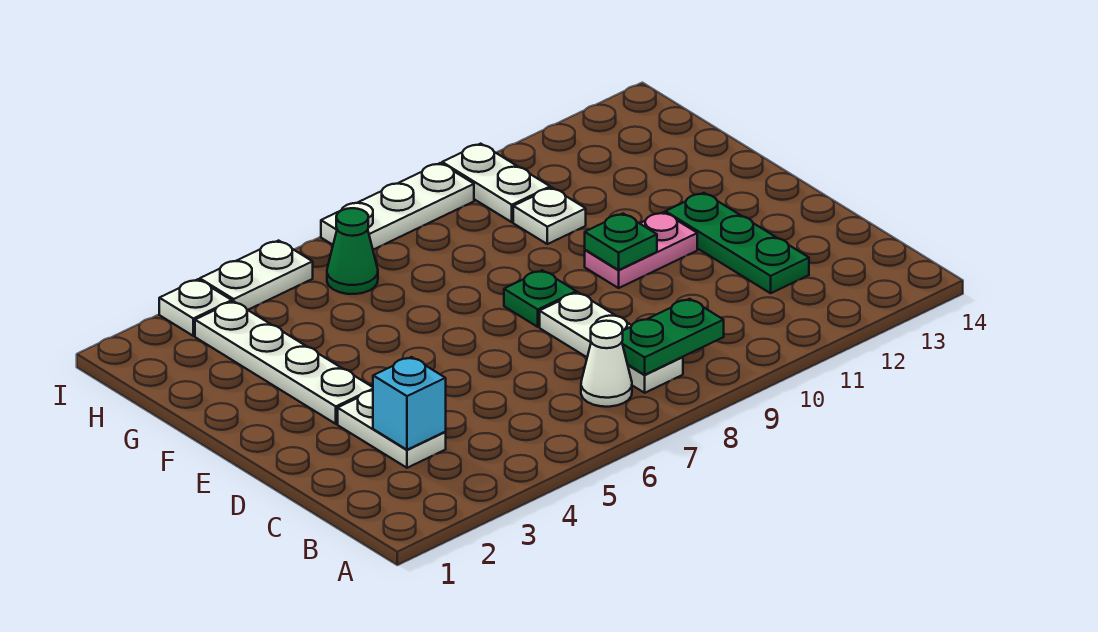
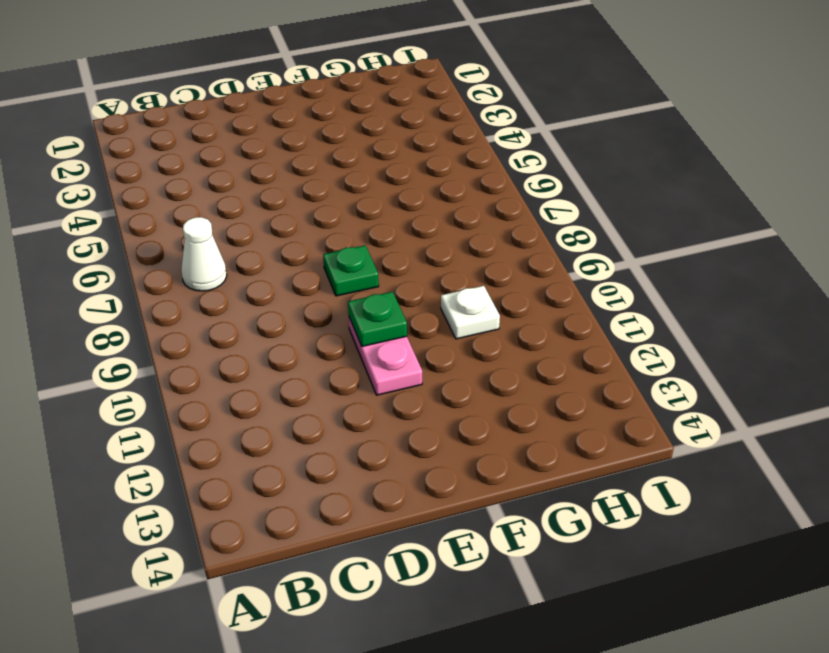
none -> white plate B8:D8 level 1
none -> white plate C3:D3 level 1
none -> green plate C12:E12 level 1

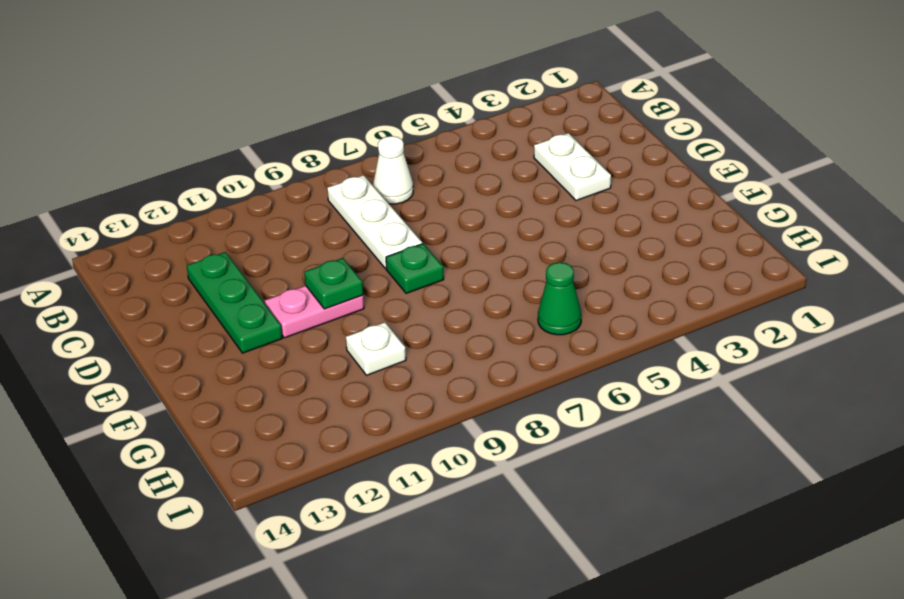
none -> white plate E3:H3 level 1
none -> white plate H10:I10 level 1
none -> white plate I3 level 1

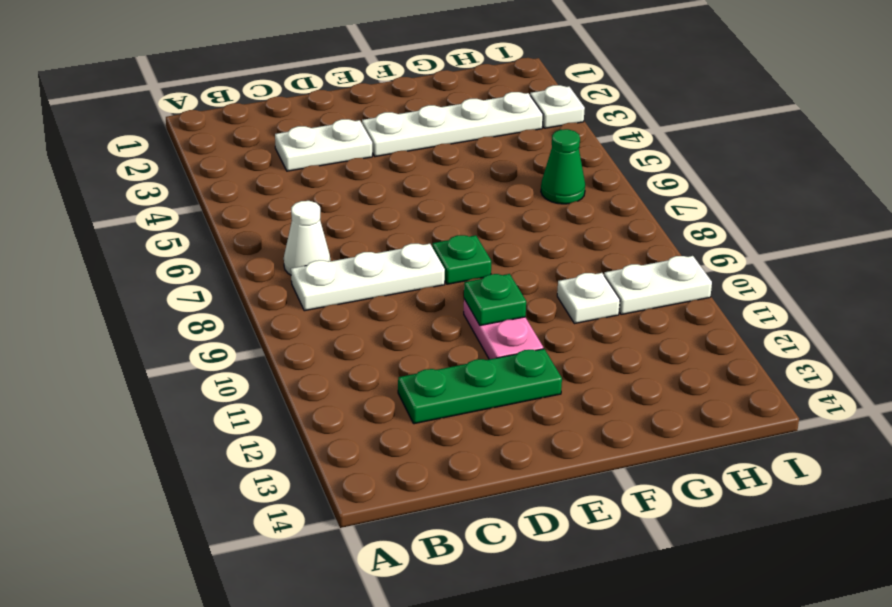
none -> white plate I4:I5 level 1
none -> white plate I7:I9 level 1
none -> green plate B8:B9 level 2

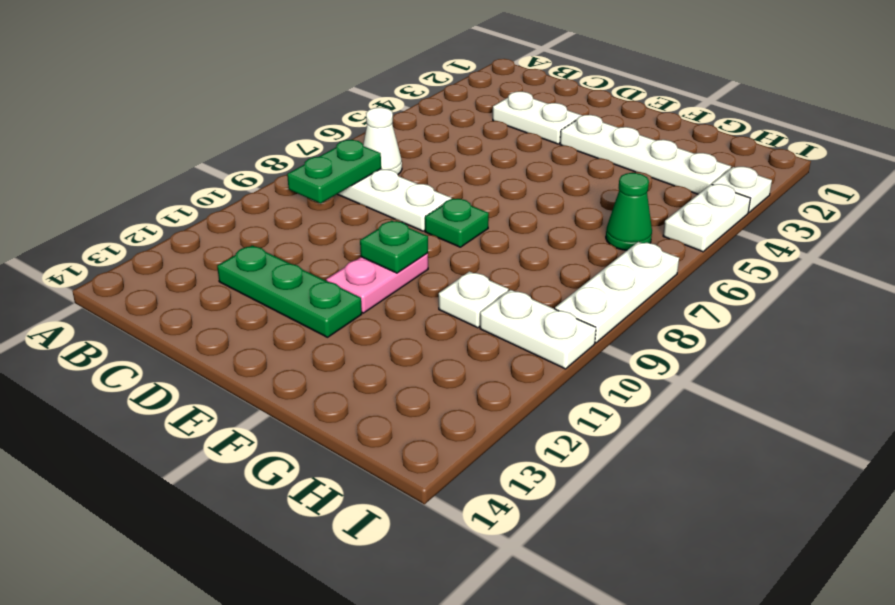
none -> cyan brick C3 level 2

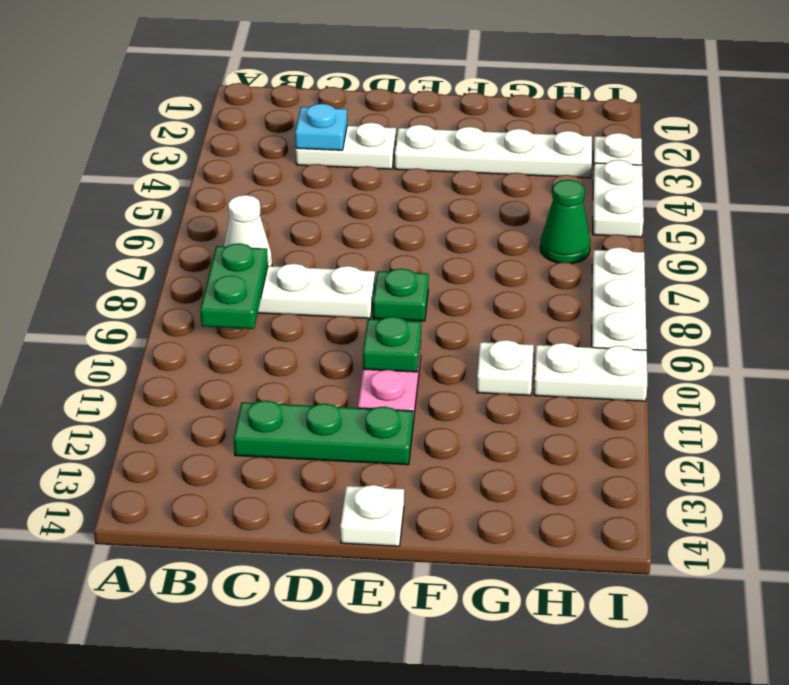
cyan plate C3 level 2 -> cyan brick C3 level 2
white plate E14 level 1 -> none

